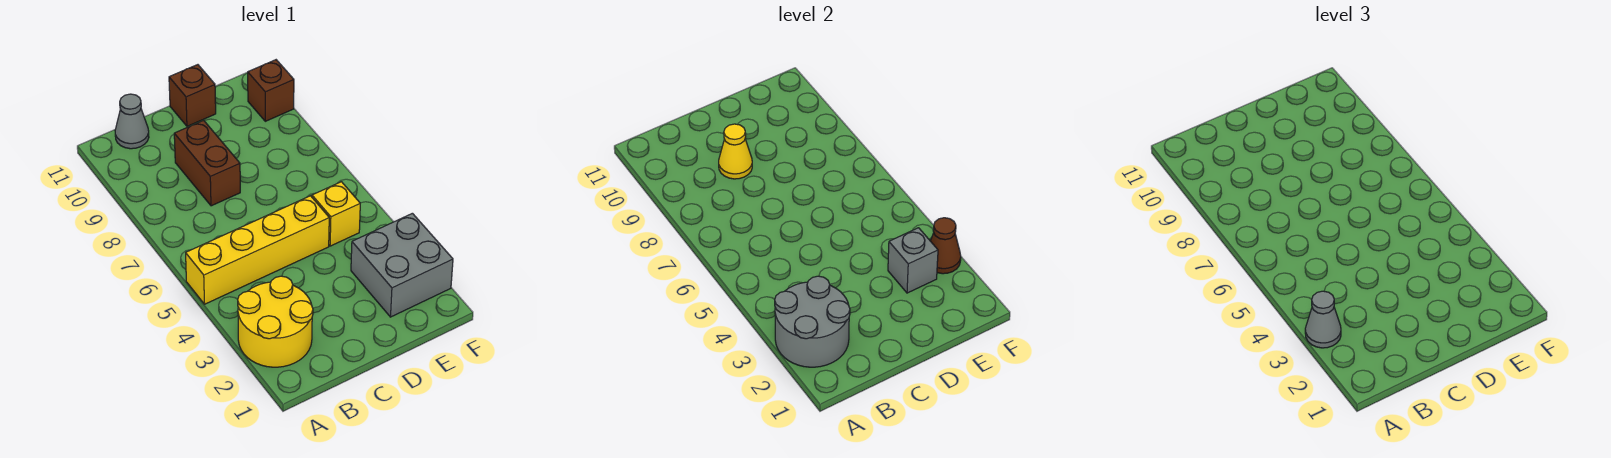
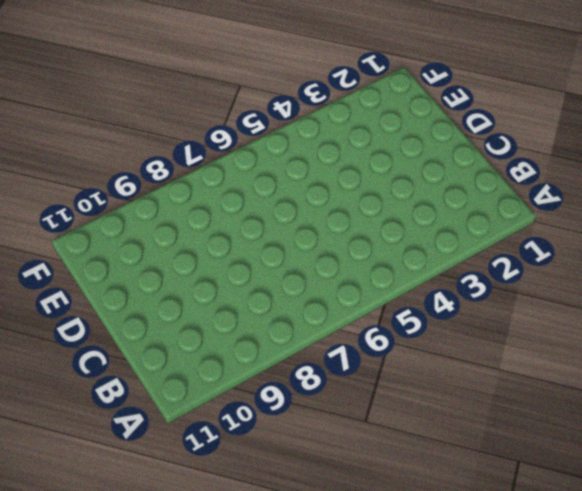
none -> yellow round brick A2:B3 level 1
none -> yellow brick A5:D5 level 1
none -> grey cone B11 level 1

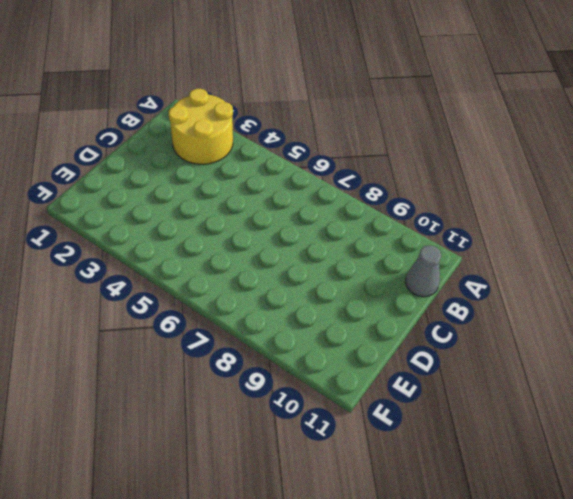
none -> yellow brick A5:D5 level 1
none -> brown brick C8:C9 level 1
none -> brown brick D11 level 1

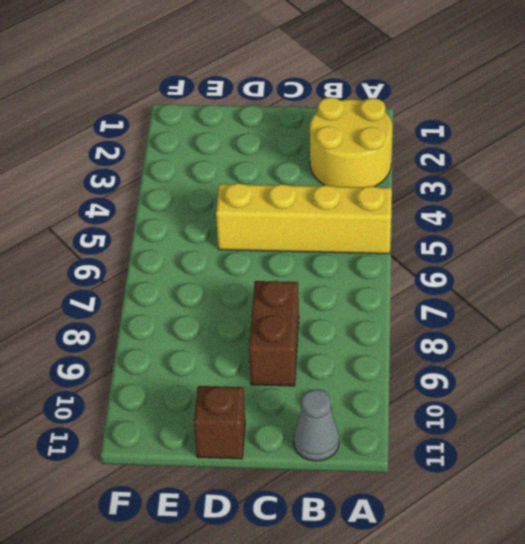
none -> grey brick E2:F3 level 1
none -> yellow brick E5 level 1
none -> brown brick F10 level 1

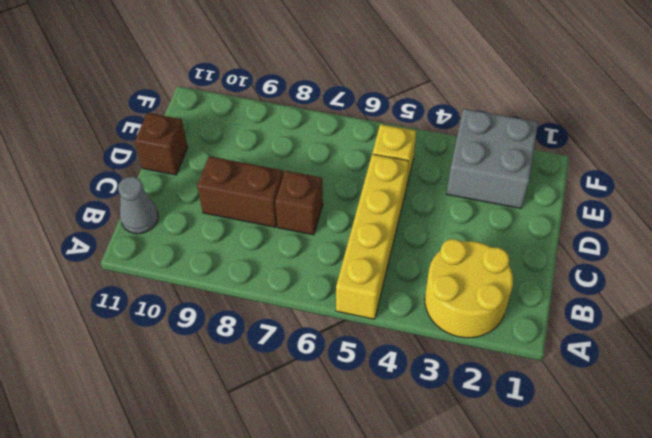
brown brick C7 level 1 -> brown brick F10 level 1
none -> grey round brick A2:B3 level 2
none -> yellow cone C9 level 2
none -> grey brick E3 level 2

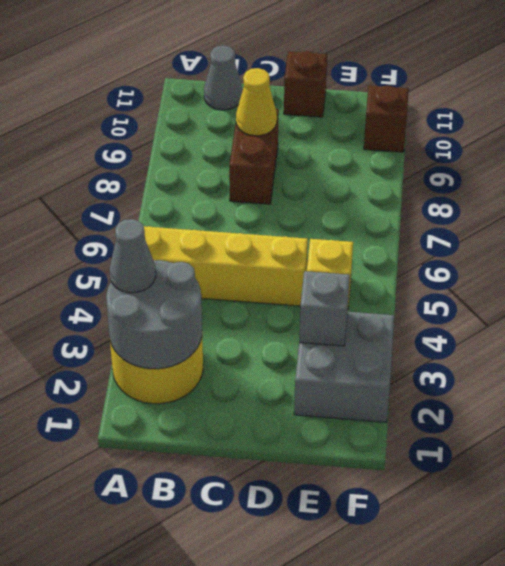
none -> brown cone F3 level 2

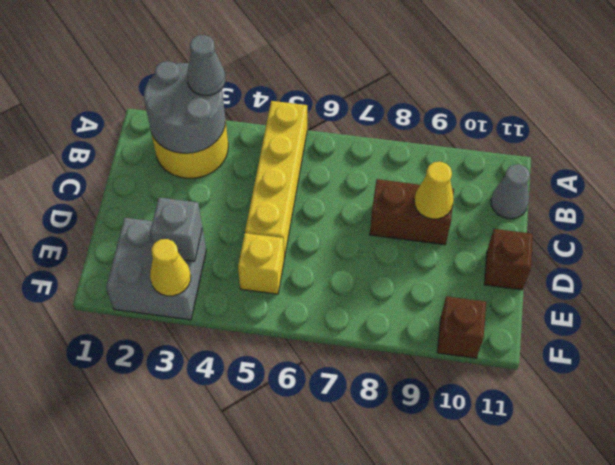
yellow cone F3 level 2 -> brown cone F3 level 2

